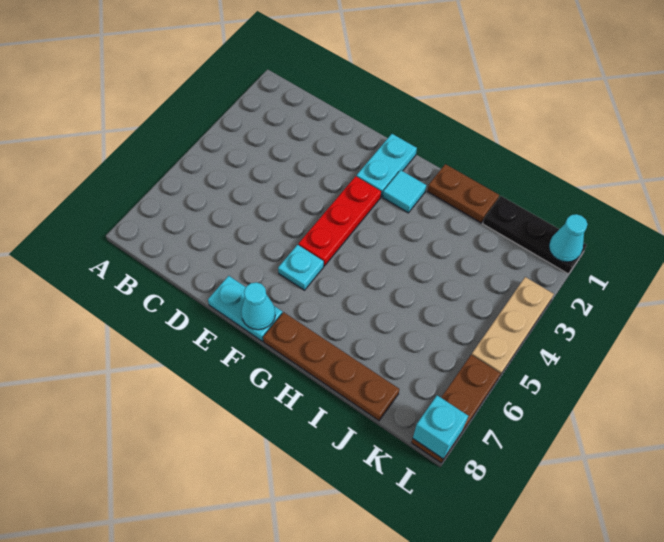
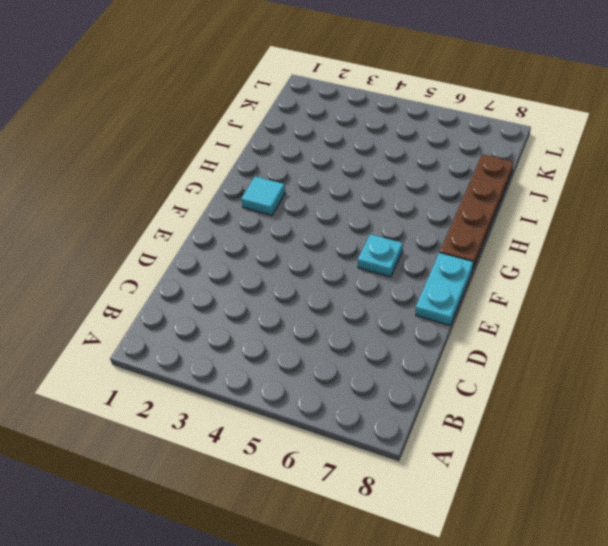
none -> cyan plate F1:F2 level 1
none -> red plate F3:F5 level 1
none -> brown plate H1:I1 level 1

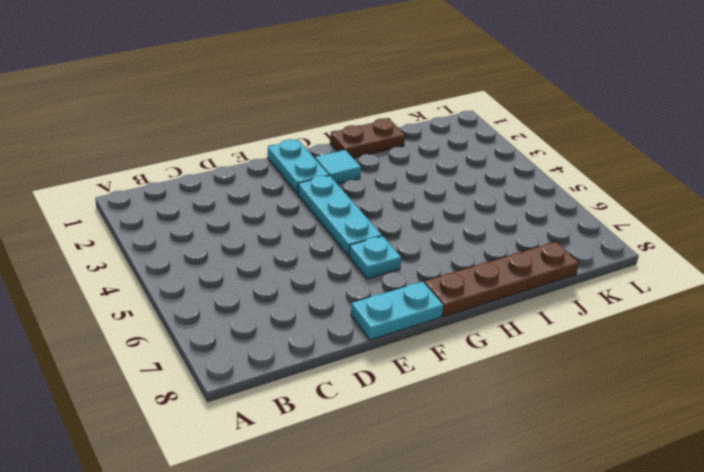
cyan plate F3:F5 level 1 -> red plate F3:F5 level 1
none -> black plate J1:L1 level 1
none -> tan plate L3:L5 level 1
none -> brown plate L6:L8 level 1

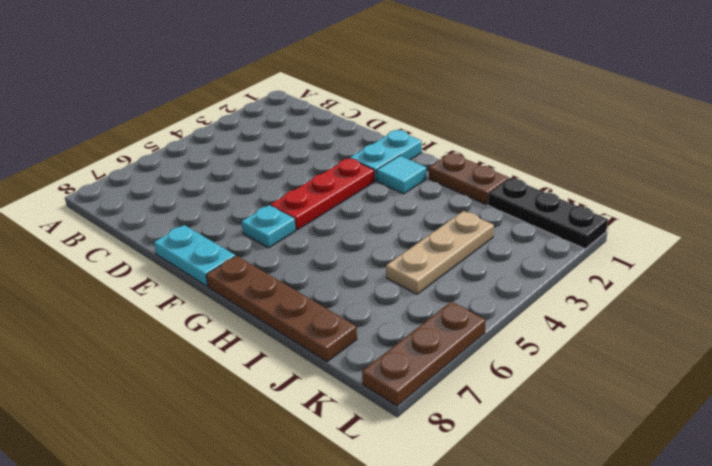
tan plate J3:J5 level 1 -> tan plate L3:L5 level 1
none -> cyan cone F8 level 2
none -> cyan cone L1 level 2
none -> cyan brick L8 level 2

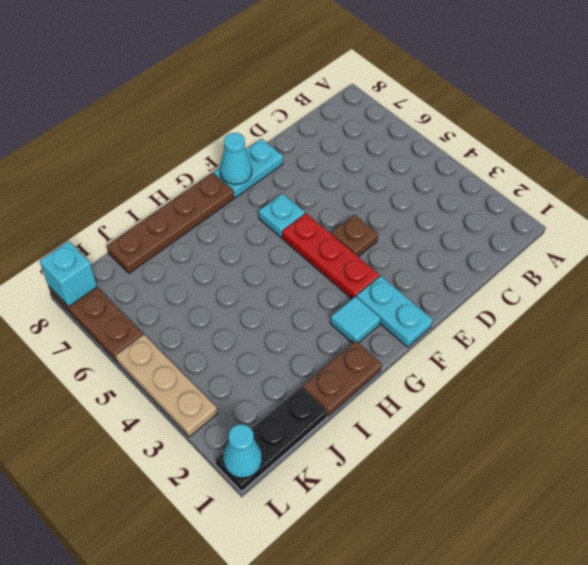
brown plate E4 level 1 -> none

